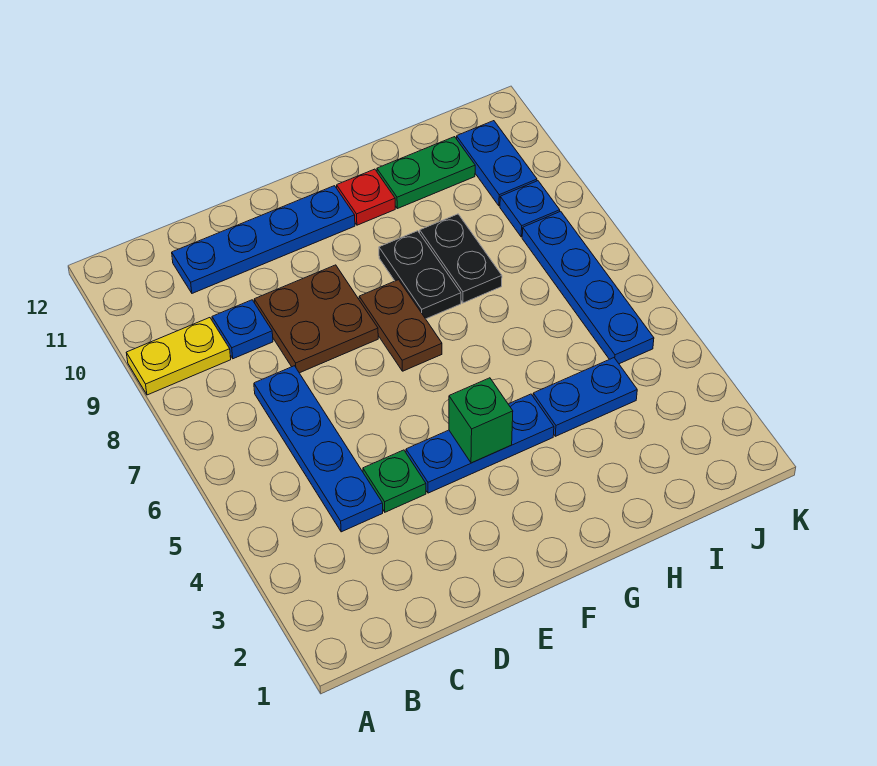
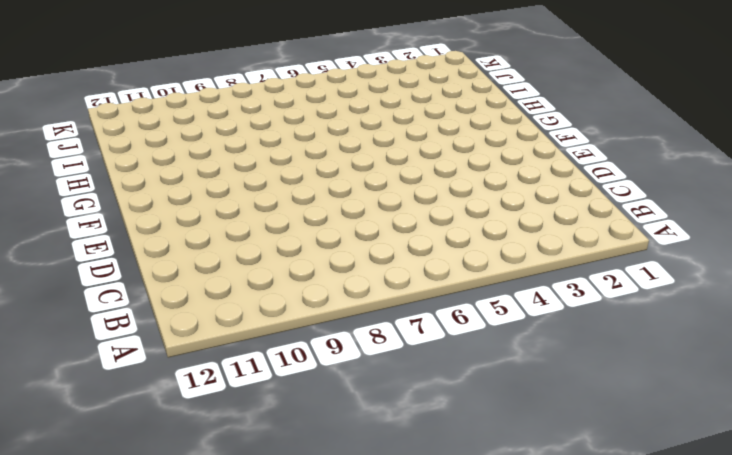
none -> yellow plate A9:B9 level 1
none -> blue plate C4:C7 level 1
none -> blue plate C9 level 1

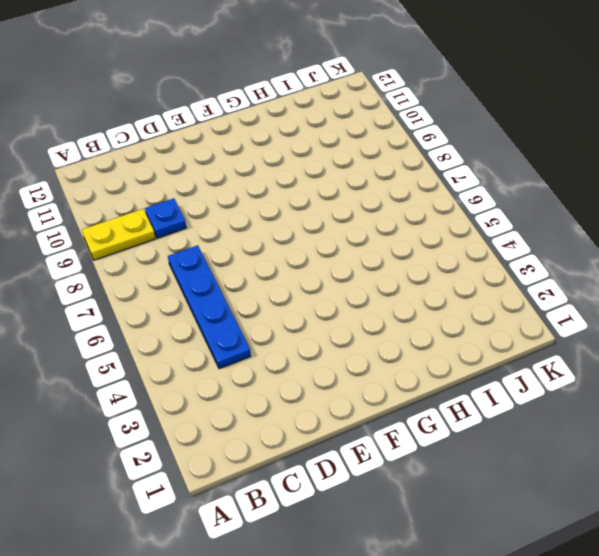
none -> blue plate C11:F11 level 1
none -> green plate D4 level 1
none -> brown plate D8:E9 level 1

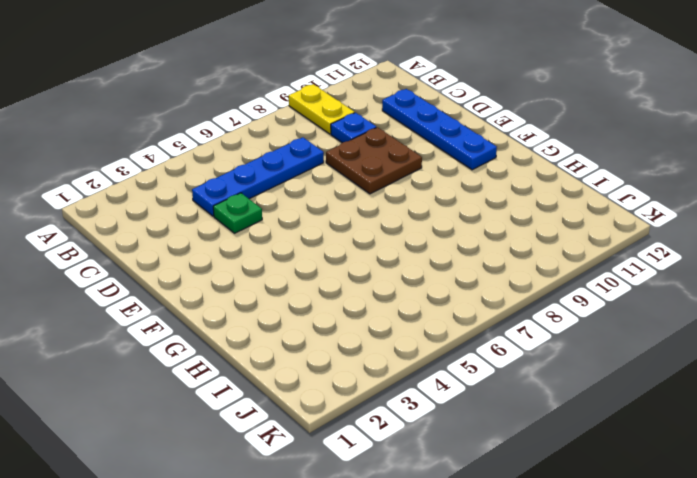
none -> blue plate E4:G4 level 1
none -> brown plate F7:F8 level 1
none -> black plate G8:G9 level 1

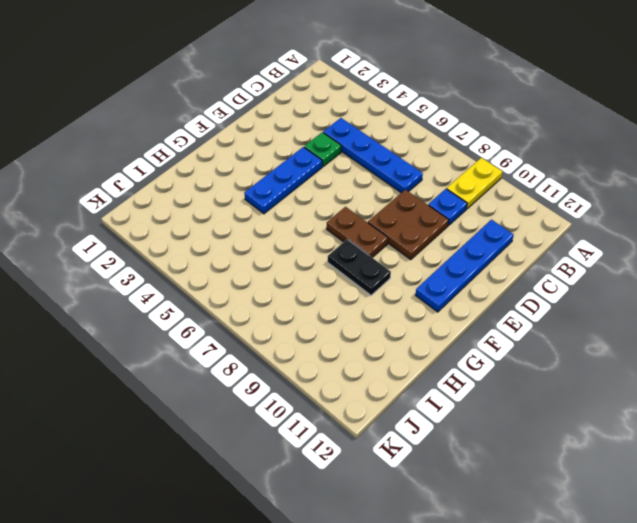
none -> red plate G11 level 1
none -> blue plate H4:I4 level 1
none -> black plate H8:H9 level 1

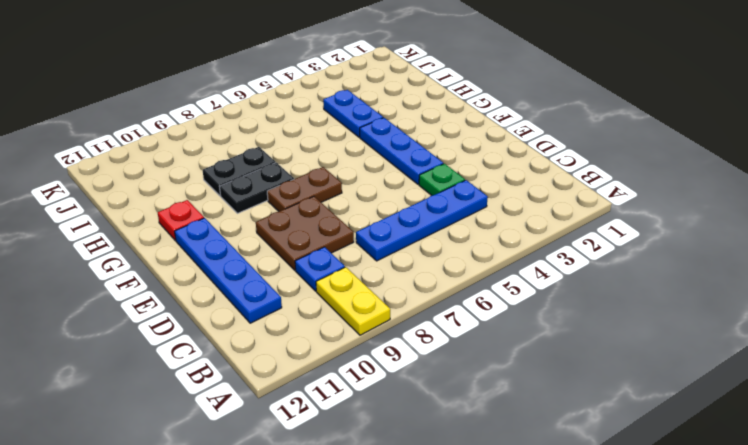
none -> green plate H11:I11 level 1
none -> blue plate J5:J8 level 1
none -> blue plate J9 level 1

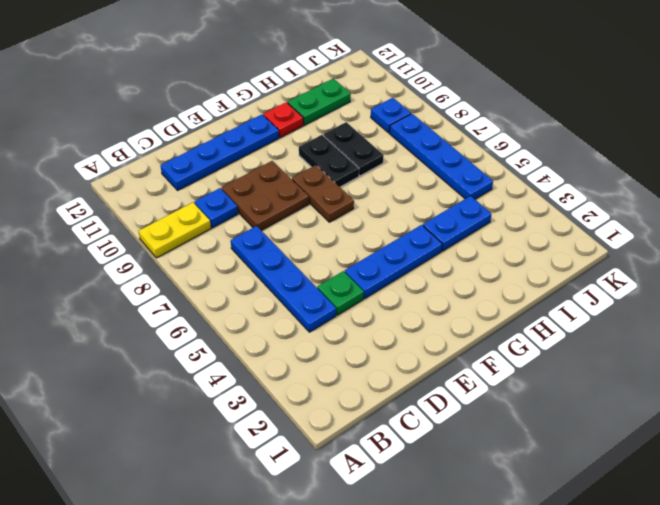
none -> blue plate J10:J11 level 1
none -> green brick F4 level 2

